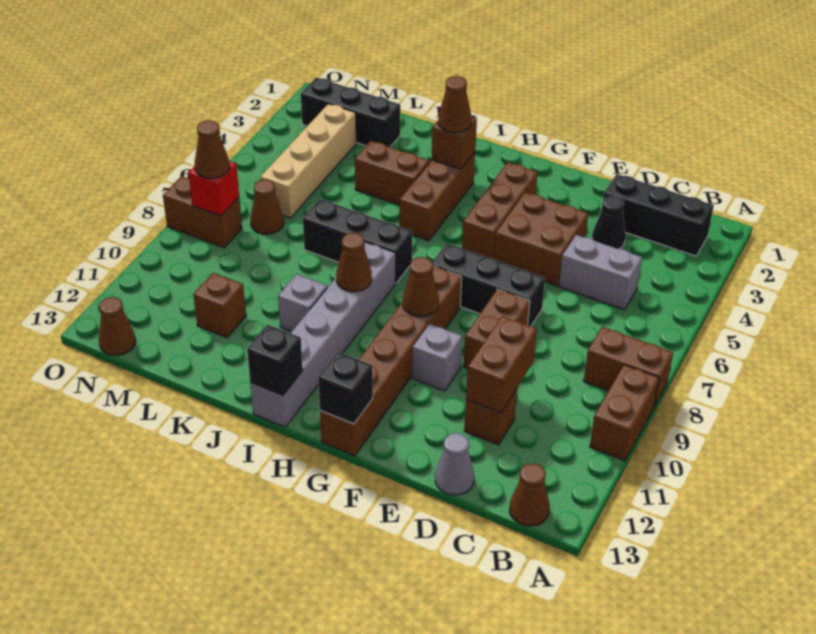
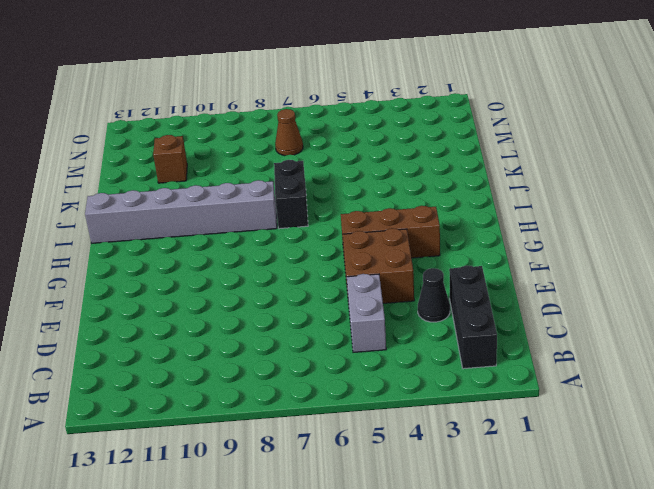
black brick I7:J7 level 1 -> black brick I7:K7 level 1
none -> brown brick A8:B8 level 1
none -> brown brick A9:A10 level 1
none -> brown cone B13 level 1
none -> brown brick D11 level 1

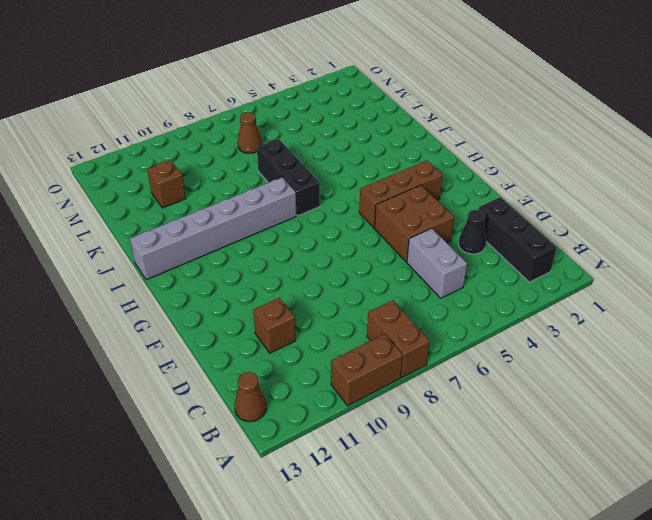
none -> grey cone D13 level 1
none -> black brick E7:G7 level 1
none -> brown brick E8:E9 level 1
none -> grey brick F10 level 1

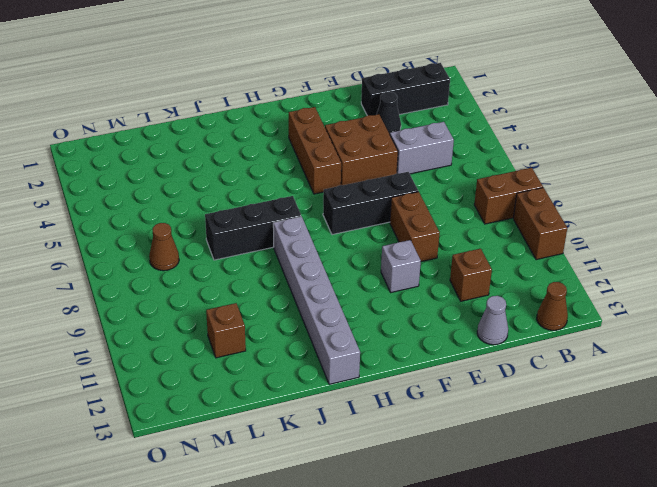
none -> brown brick G8:G13 level 1
none -> brown brick I3:I5 level 1
none -> brown brick J4:K4 level 1
none -> grey brick J10 level 1

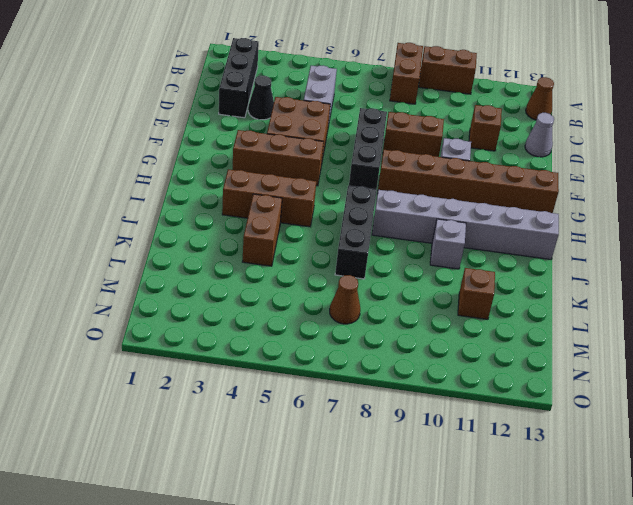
none -> black brick L2:N2 level 1
none -> tan brick M3:M6 level 1
none -> brown brick N8:O8 level 1
none -> brown cone N13 level 1

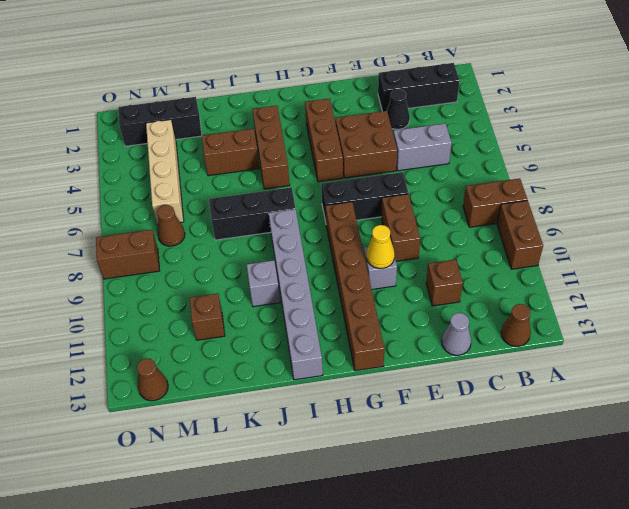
yellow cone F10 level 2 -> none
none -> brown brick D10:D11 level 2
none -> brown cone G9 level 2
none -> black brick G13 level 2
none -> brown brick I3 level 2

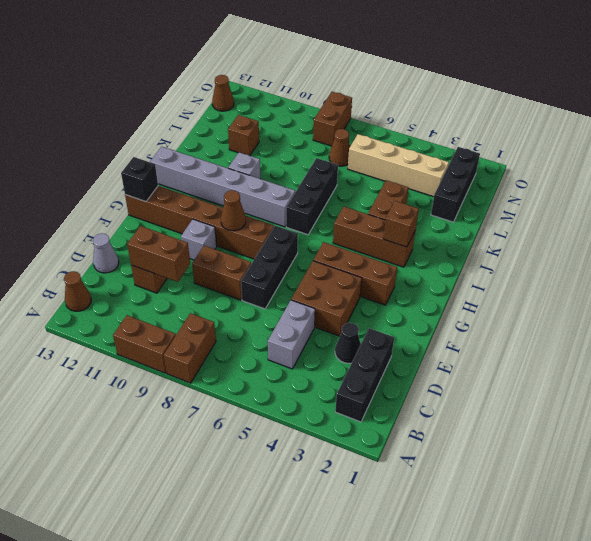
none -> brown cone I9 level 2
none -> black brick I13 level 2
none -> red brick N8 level 2
none -> brown cone I3 level 3

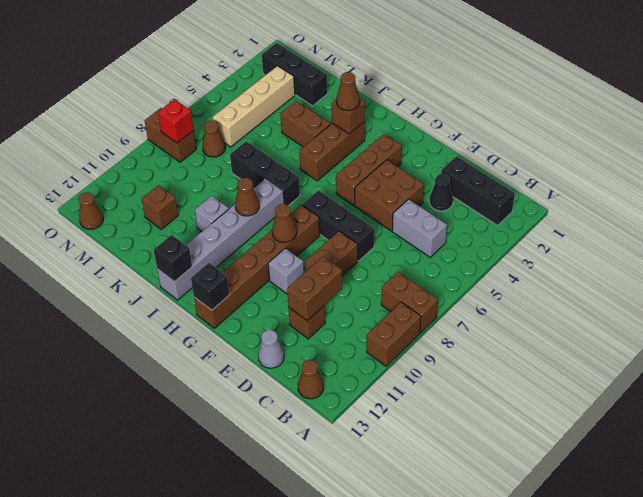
none -> brown cone N8 level 3

